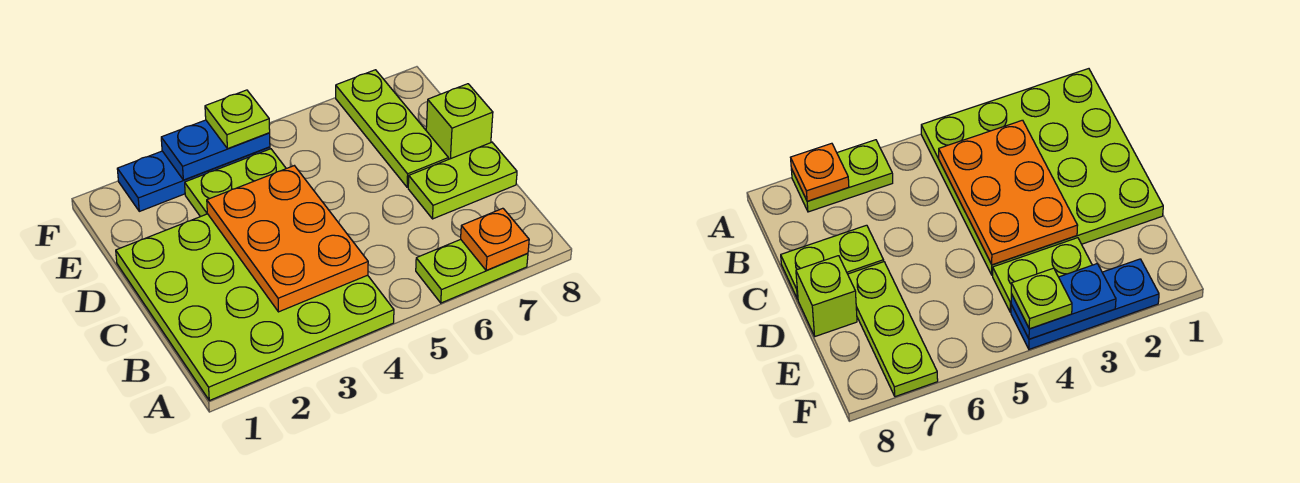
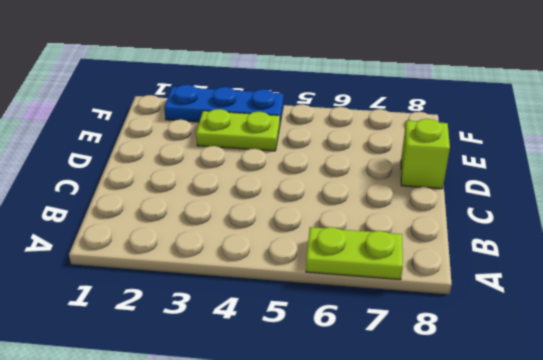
none -> lime plate A1:D4 level 1
none -> lime plate C7:C8 level 1

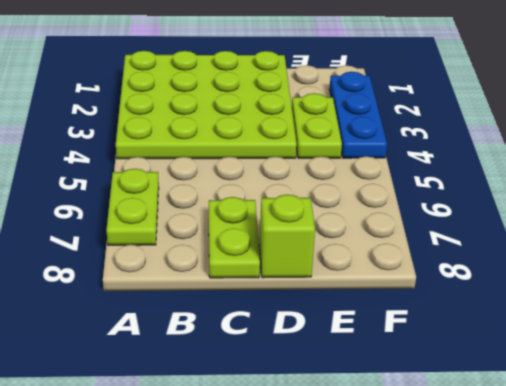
none -> lime plate D7:F7 level 1
none -> orange plate A7 level 2

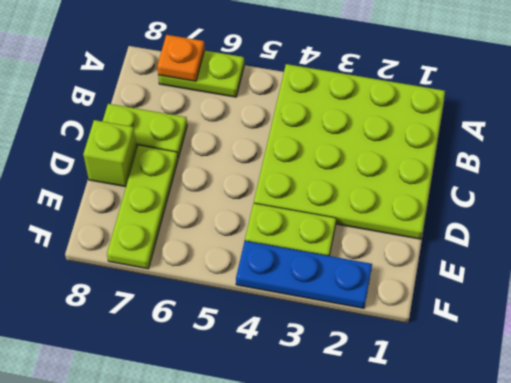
none -> orange plate B3:D4 level 2
none -> blue plate F3:F4 level 2

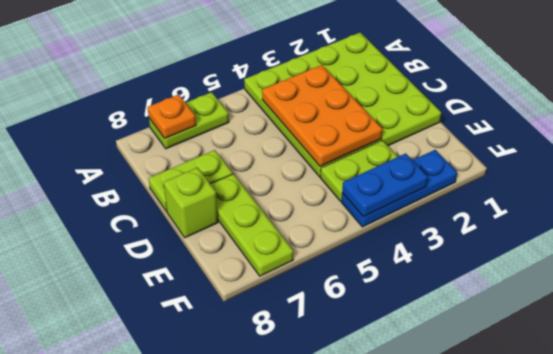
none -> lime plate F4 level 3

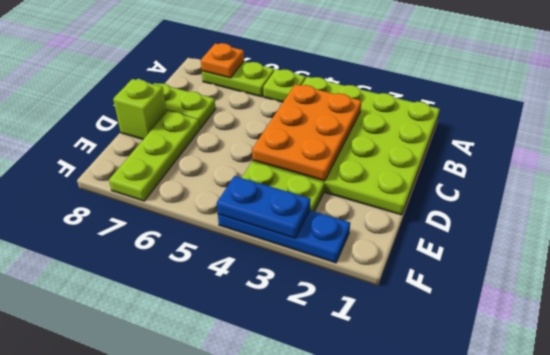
lime plate A5 level 1 -> lime plate F4 level 3

